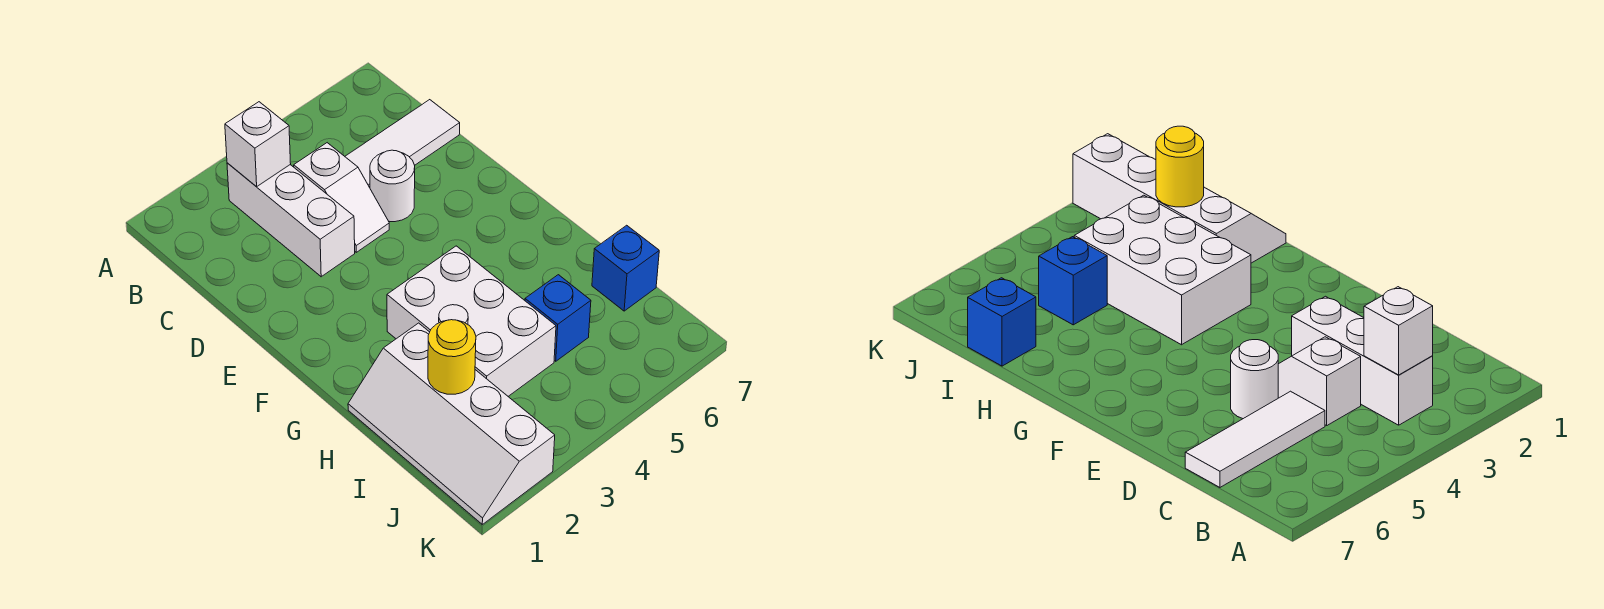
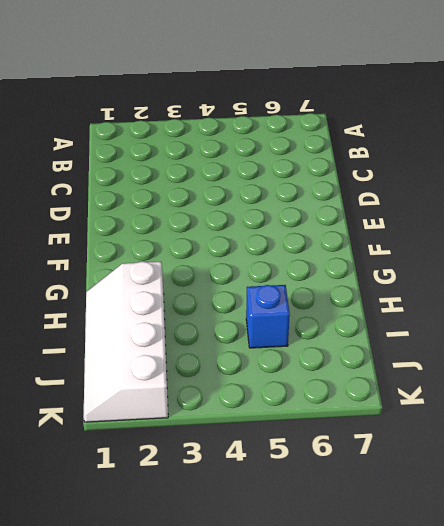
none -> white brick B3:D3 level 1
none -> white slope C4:D4 level 1 top C

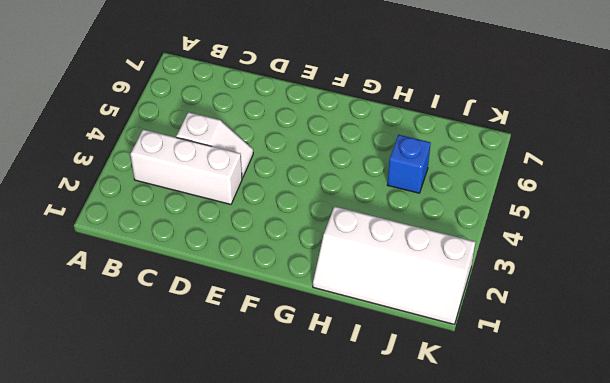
none -> white tile C5:C7 level 1
none -> white round brick D5 level 1

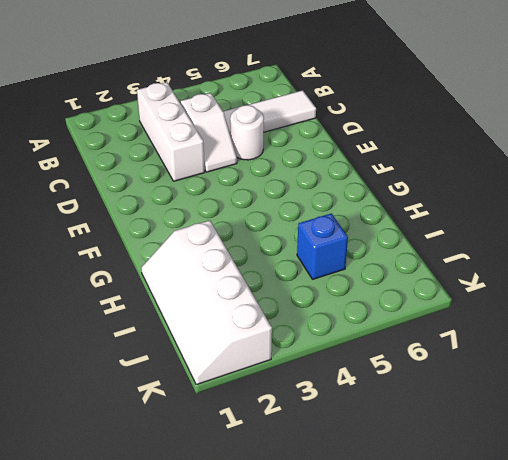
none -> white brick G3:I4 level 1
none -> blue brick I7 level 1

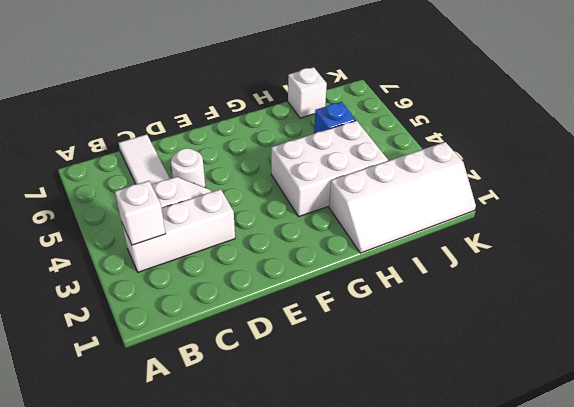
white brick I7 level 1 -> blue brick I7 level 1
none -> yellow round brick I2 level 2

